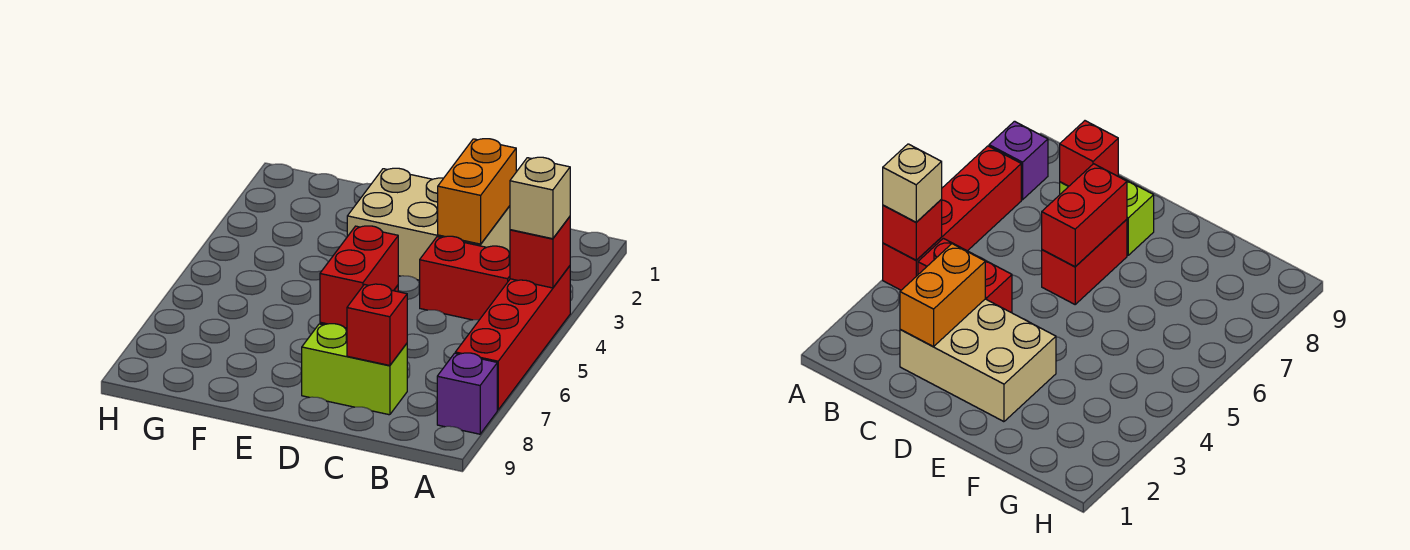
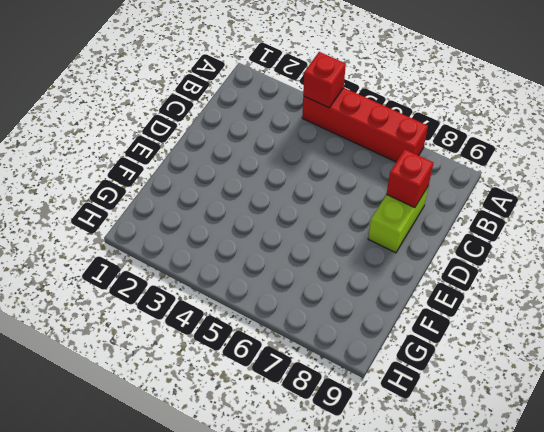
none -> purple brick A8 level 1
none -> red brick B4:C4 level 1

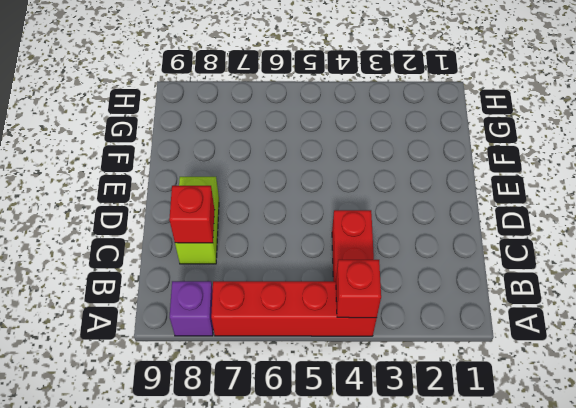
none -> tan brick C2:E3 level 1
none -> red brick D6:D7 level 1

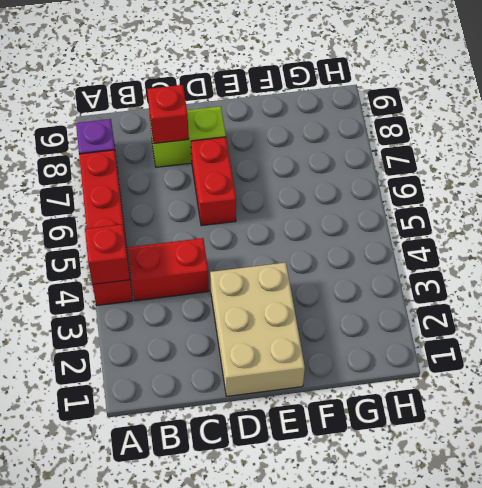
tan brick D1:E3 level 1 -> tan brick C2:E3 level 1
none -> orange brick C2:C3 level 2
none -> red brick D6:D7 level 2

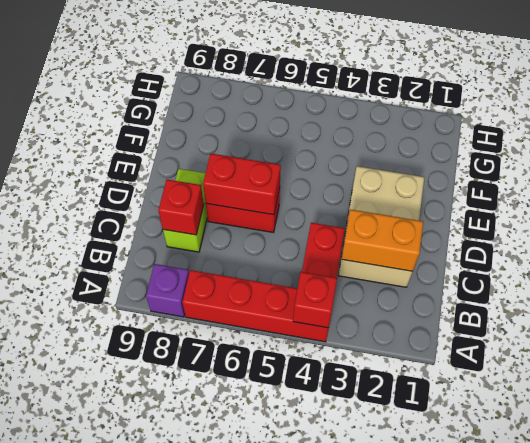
none -> tan brick A4 level 3

